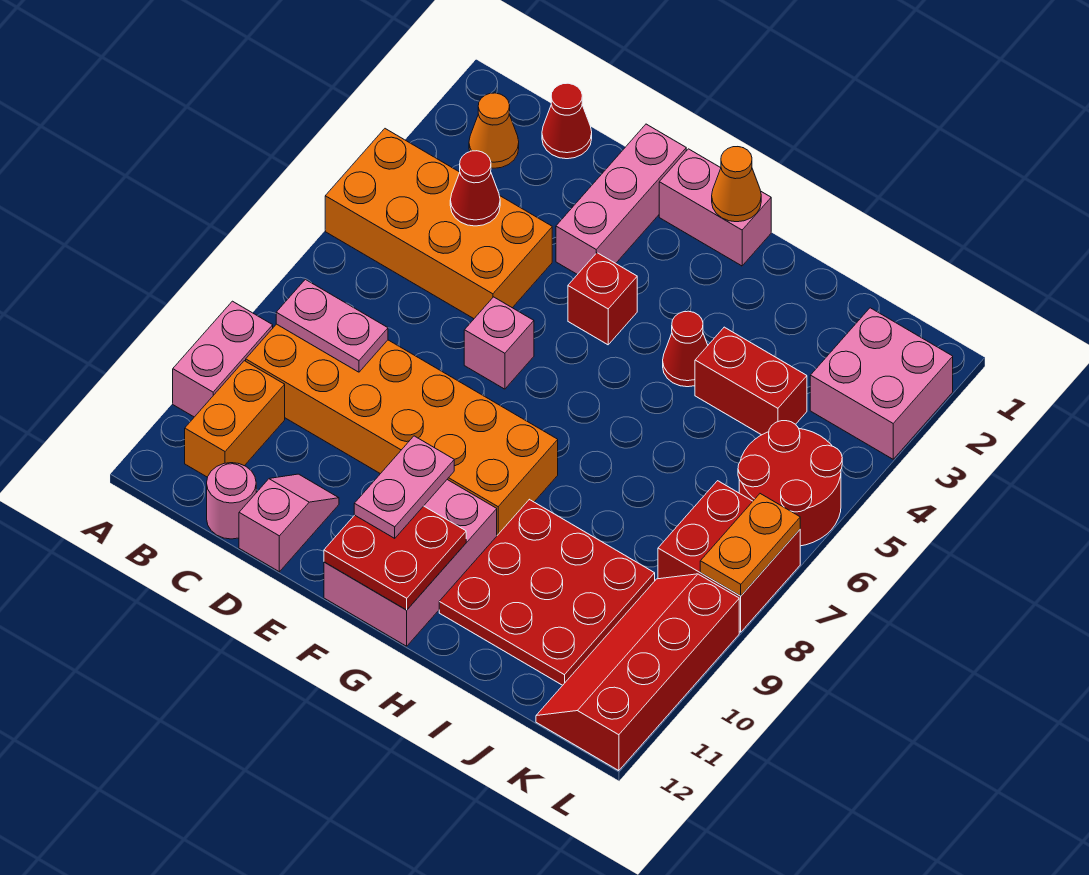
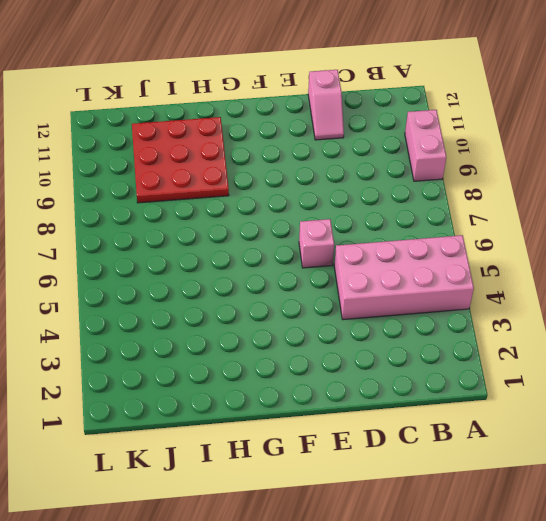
pink brick A4:D5 level 1 -> orange brick A4:D5 level 1
none -> orange cone B2 level 1
none -> orange brick B8:G9 level 1
none -> orange brick B10:B11 level 1

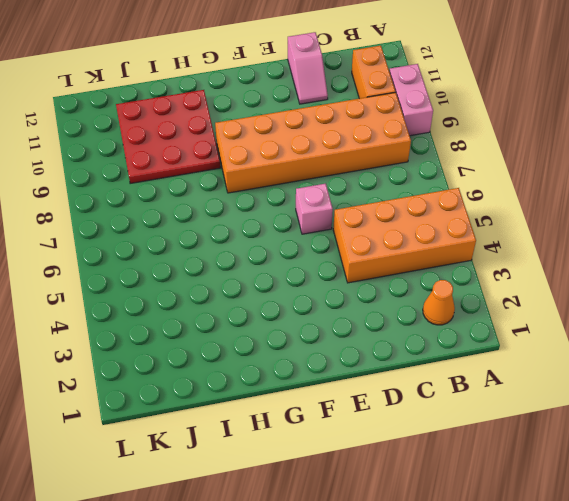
none -> red cone C1 level 1
none -> pink round brick C12 level 1
none -> pink brick E1:E3 level 1

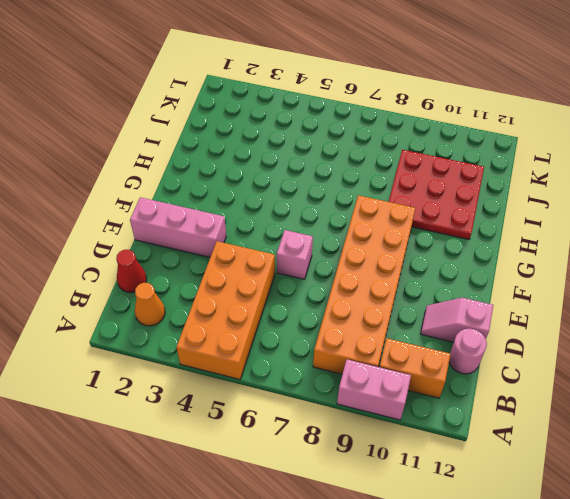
none -> pink brick F1:G1 level 1
none -> red brick F4 level 1
none -> pink brick F10:G12 level 1

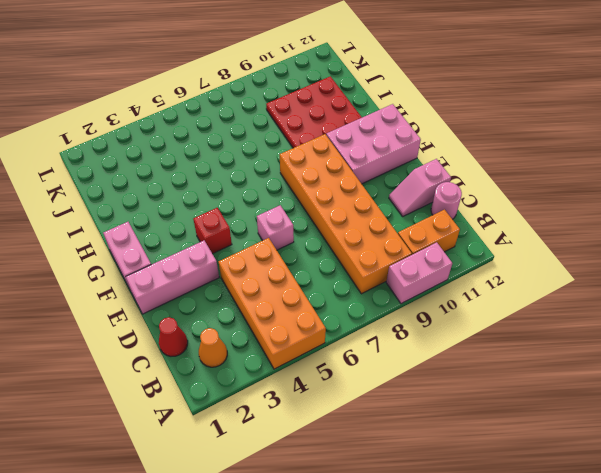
none -> red cone H4 level 1
none -> red brick I4:J4 level 1
none -> pink brick K2:L3 level 1

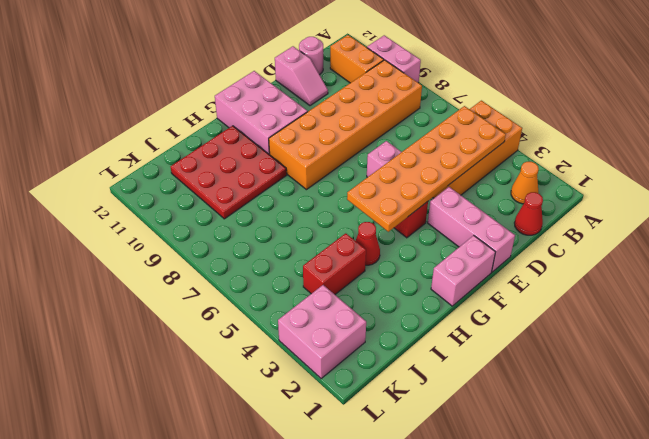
orange plate B4:G5 level 2 -> red cone C4 level 2
none -> red round brick K5:L6 level 1
none -> red brick K7:L8 level 1
none -> red slope K9:L12 level 1 top L

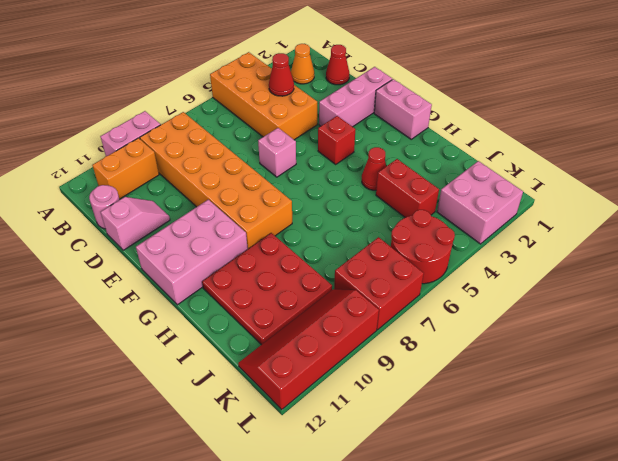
none -> pink plate B8:C8 level 2
none -> red plate F11:G12 level 2
none -> orange cone G1 level 2

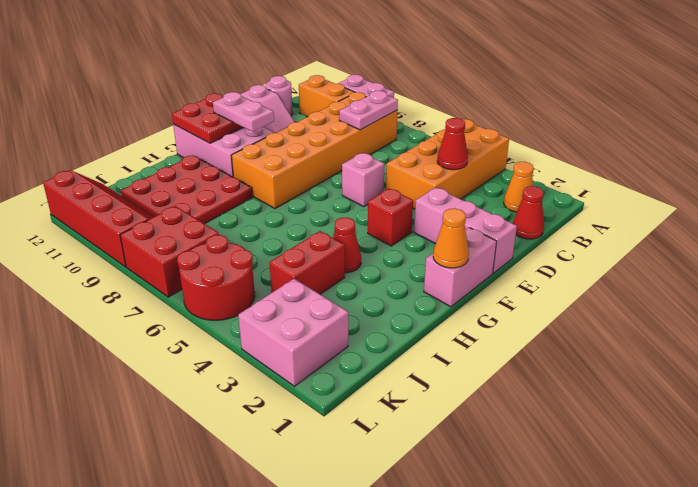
none -> orange plate L7:L8 level 2

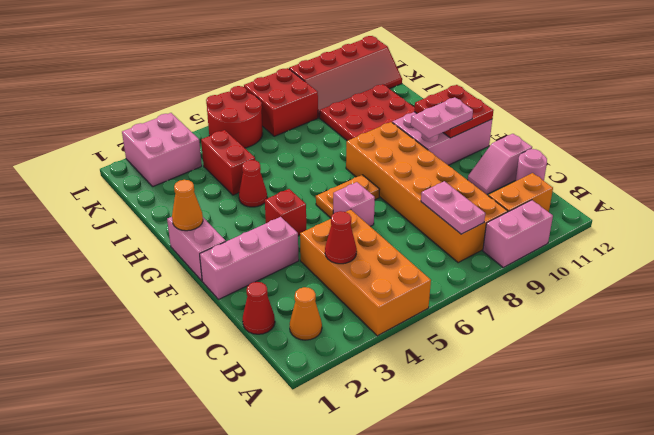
orange plate F6:F7 level 1 -> orange plate L7:L8 level 2

